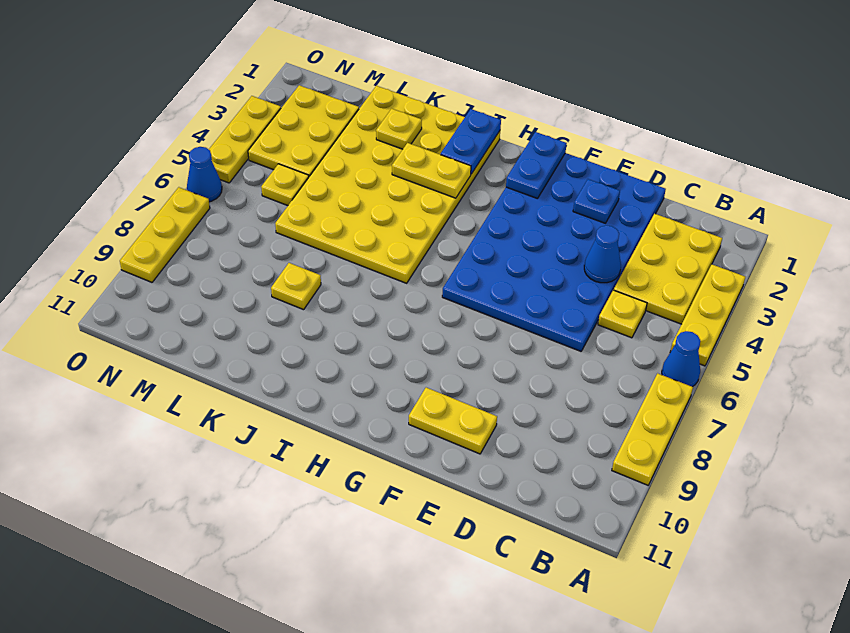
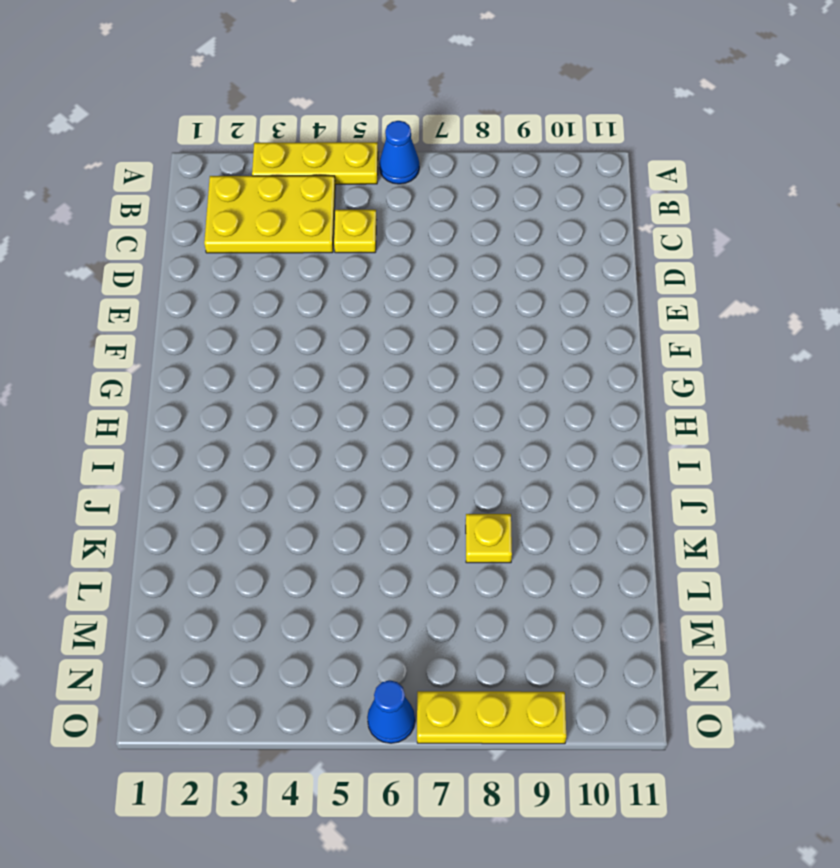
none -> yellow plate A7:A9 level 1
none -> blue plate D1:G6 level 1
none -> yellow plate E10:F10 level 1

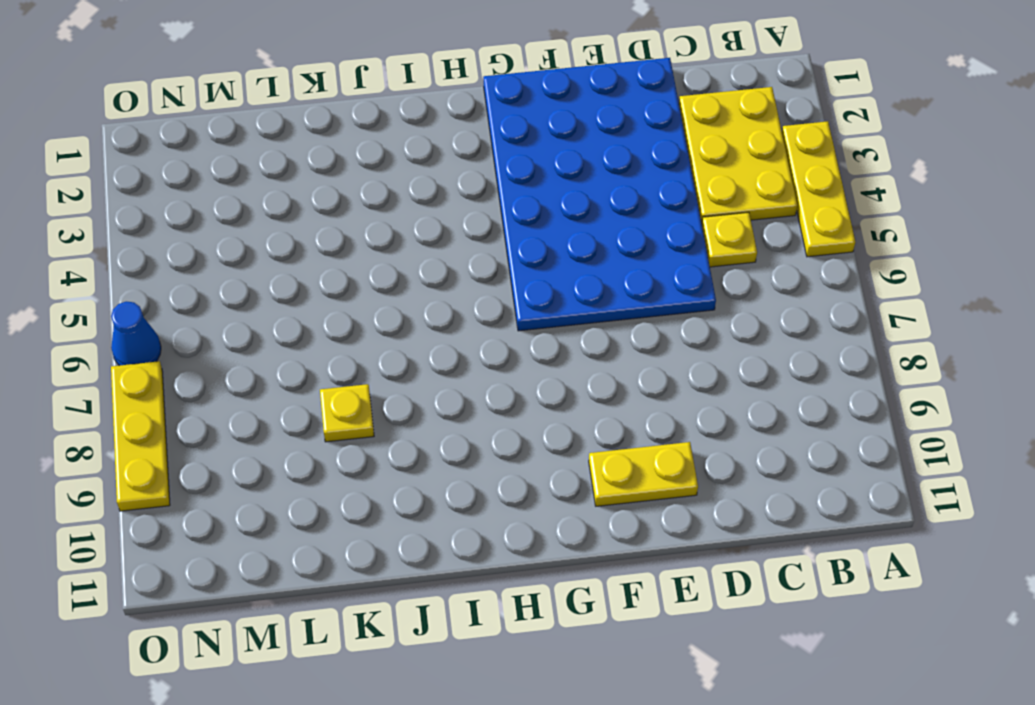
none -> blue cone A6 level 1
none -> yellow plate A7:A9 level 1
none -> yellow plate I1:L6 level 1

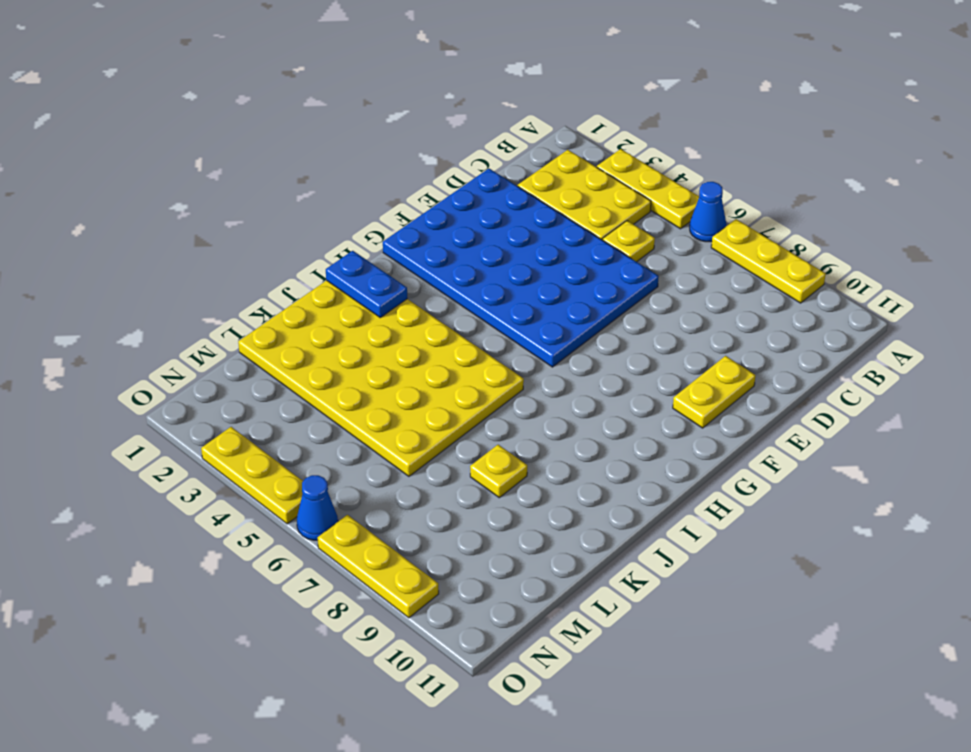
none -> yellow plate M2:N4 level 1
none -> yellow plate M5 level 1
none -> blue cone D4 level 2

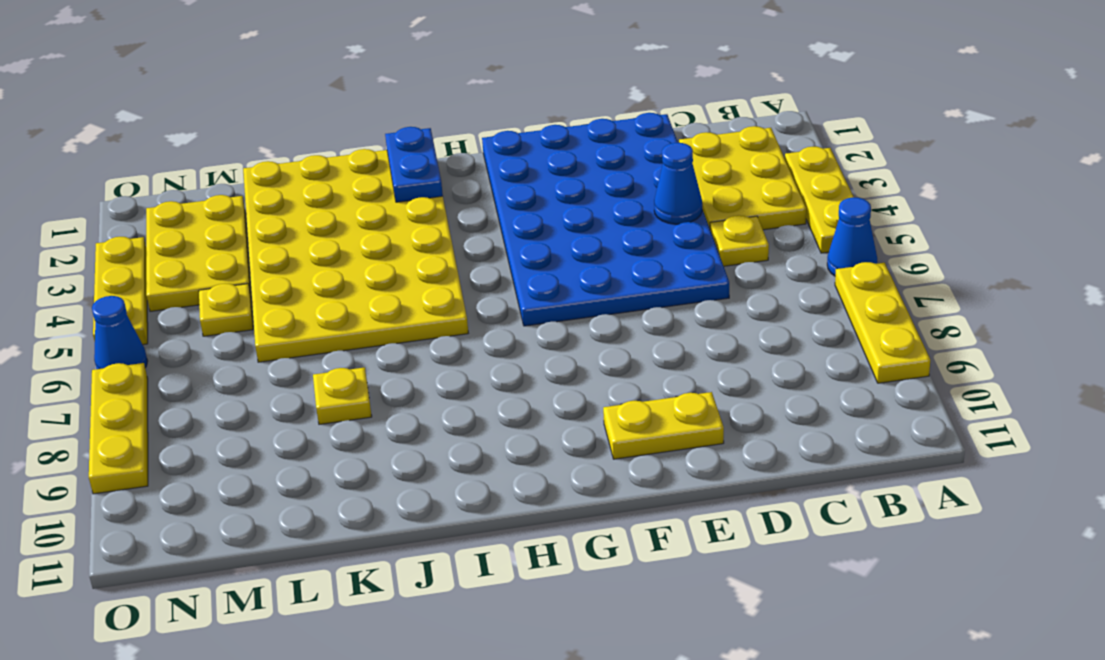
none -> blue plate E2 level 2
none -> blue plate G1:G2 level 2
none -> yellow plate I3:J3 level 2

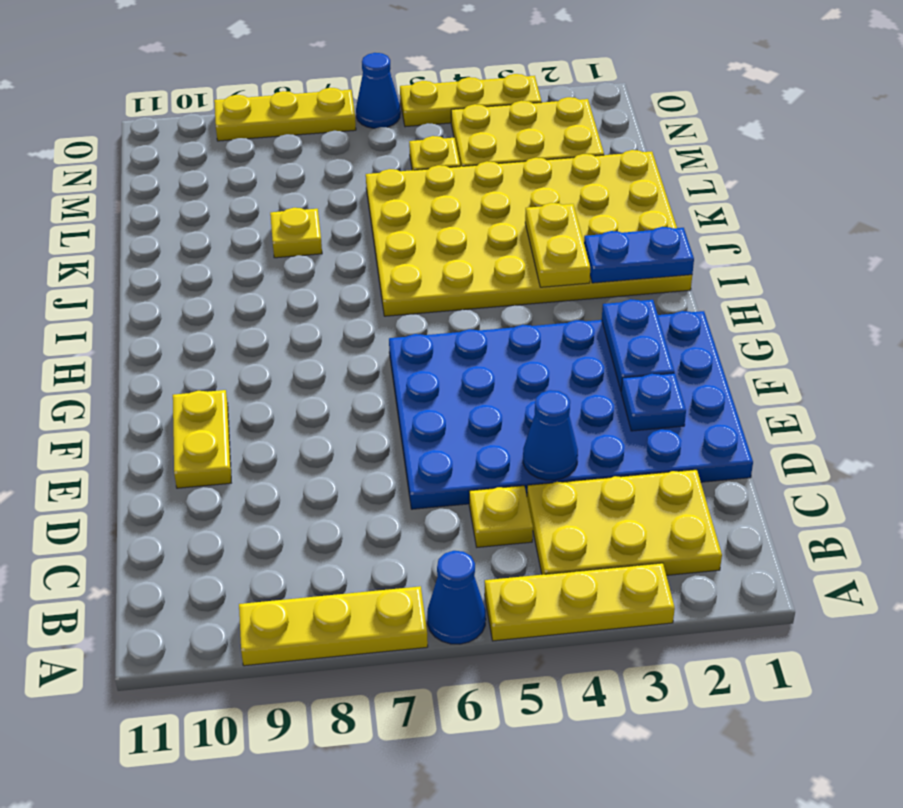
blue plate F2:G2 level 2 -> blue plate G1:G2 level 2
none -> yellow plate K2 level 2

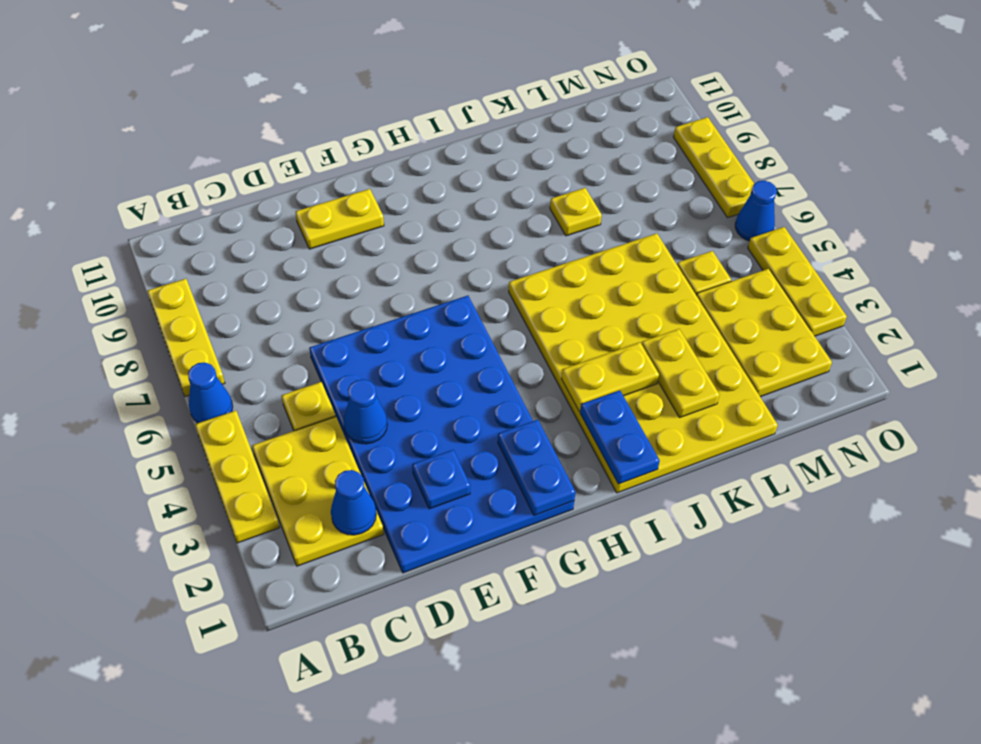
blue cone C2 level 2 -> none
yellow plate K2:K3 level 2 -> yellow plate K2 level 2

